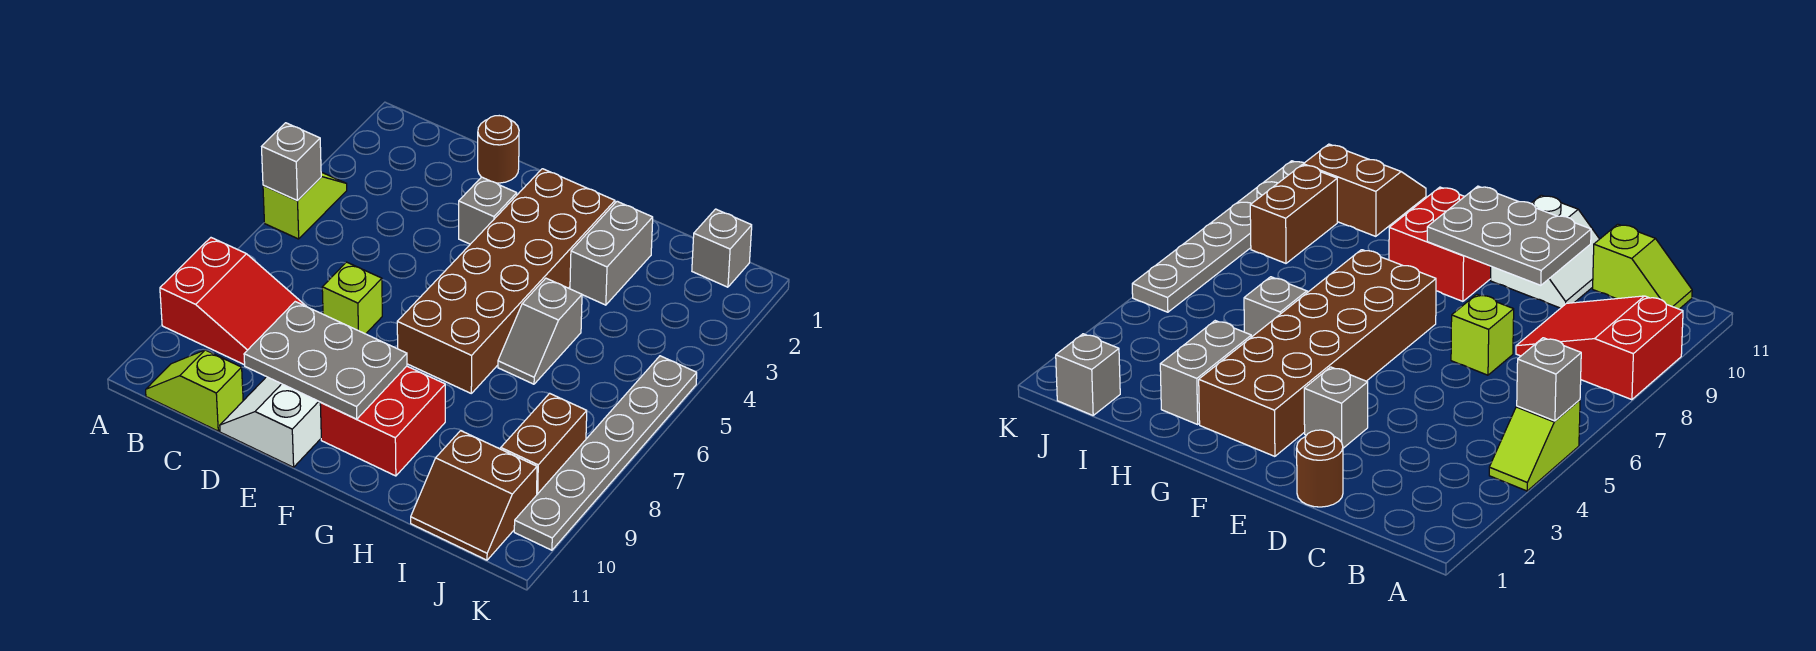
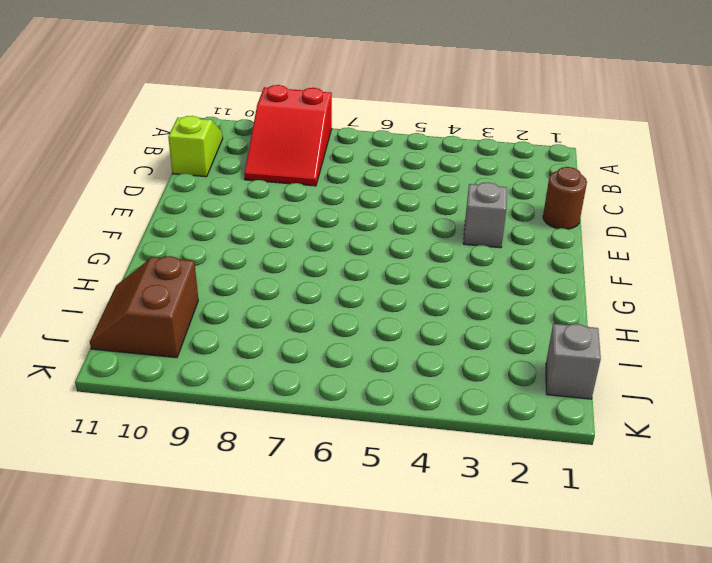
none -> lime slope A4:A5 level 1 top 5
none -> lime brick D7 level 1
none -> white slope D10:E11 level 1 top E

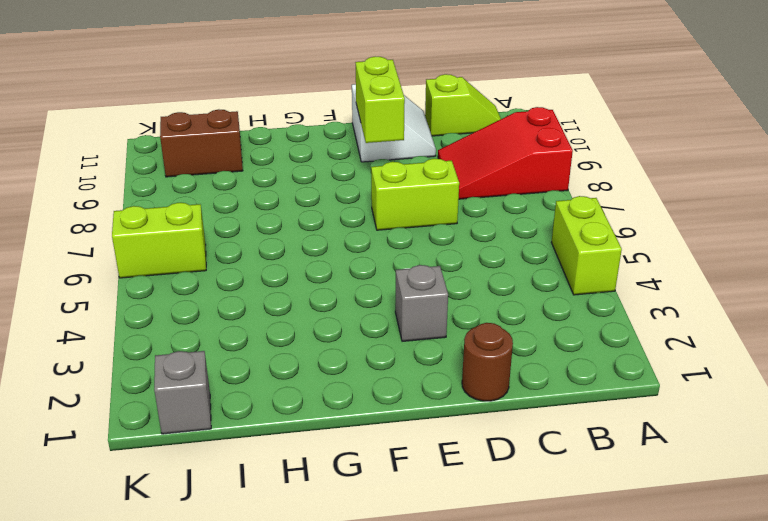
lime brick A4:A5 level 1 -> lime slope A4:A5 level 1 top 5
lime brick D7:E7 level 1 -> lime brick D7 level 1
lime brick E9:E10 level 2 -> grey plate D9:F10 level 2
lime brick J6:K6 level 1 -> grey plate K5:K10 level 1
none -> brown brick F2:G7 level 1
none -> red brick F9:G10 level 1
none -> grey brick H2:H3 level 1

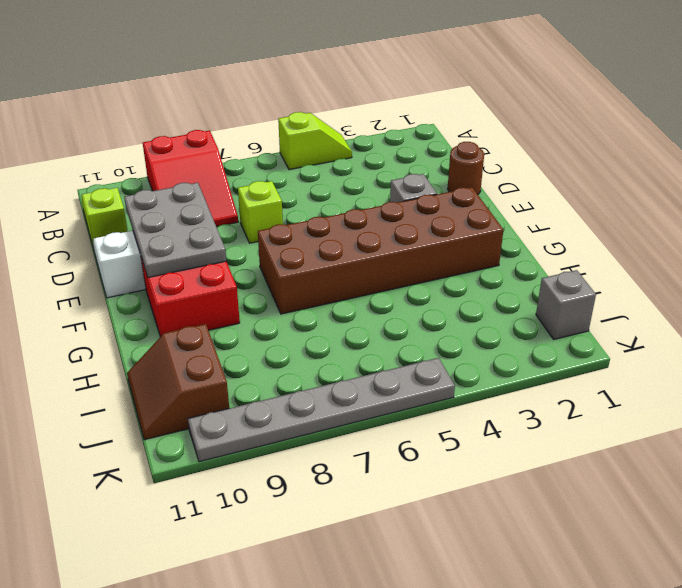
none -> grey brick H2:H3 level 1
none -> grey slope H5:H6 level 1 top 5
none -> brown brick J8:J9 level 1

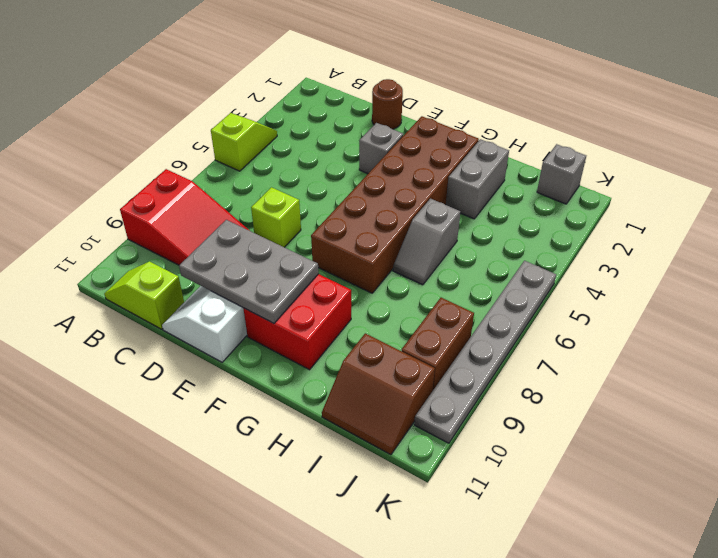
none -> grey brick A5 level 2

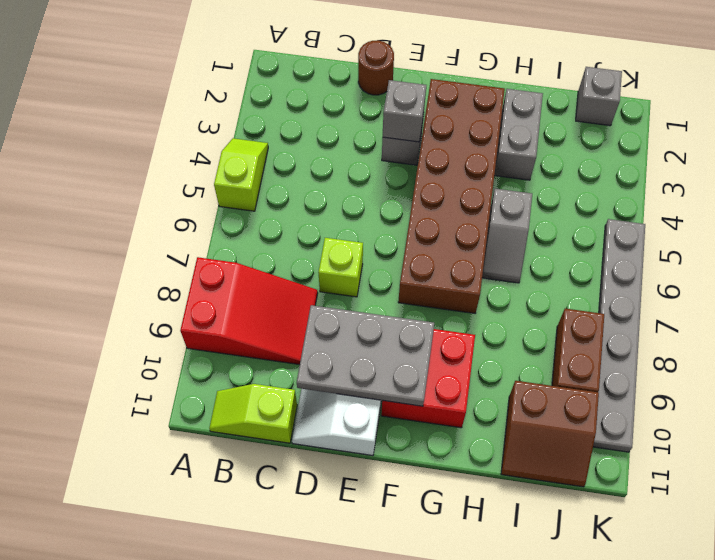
grey brick E3 level 2 -> grey brick A5 level 2

